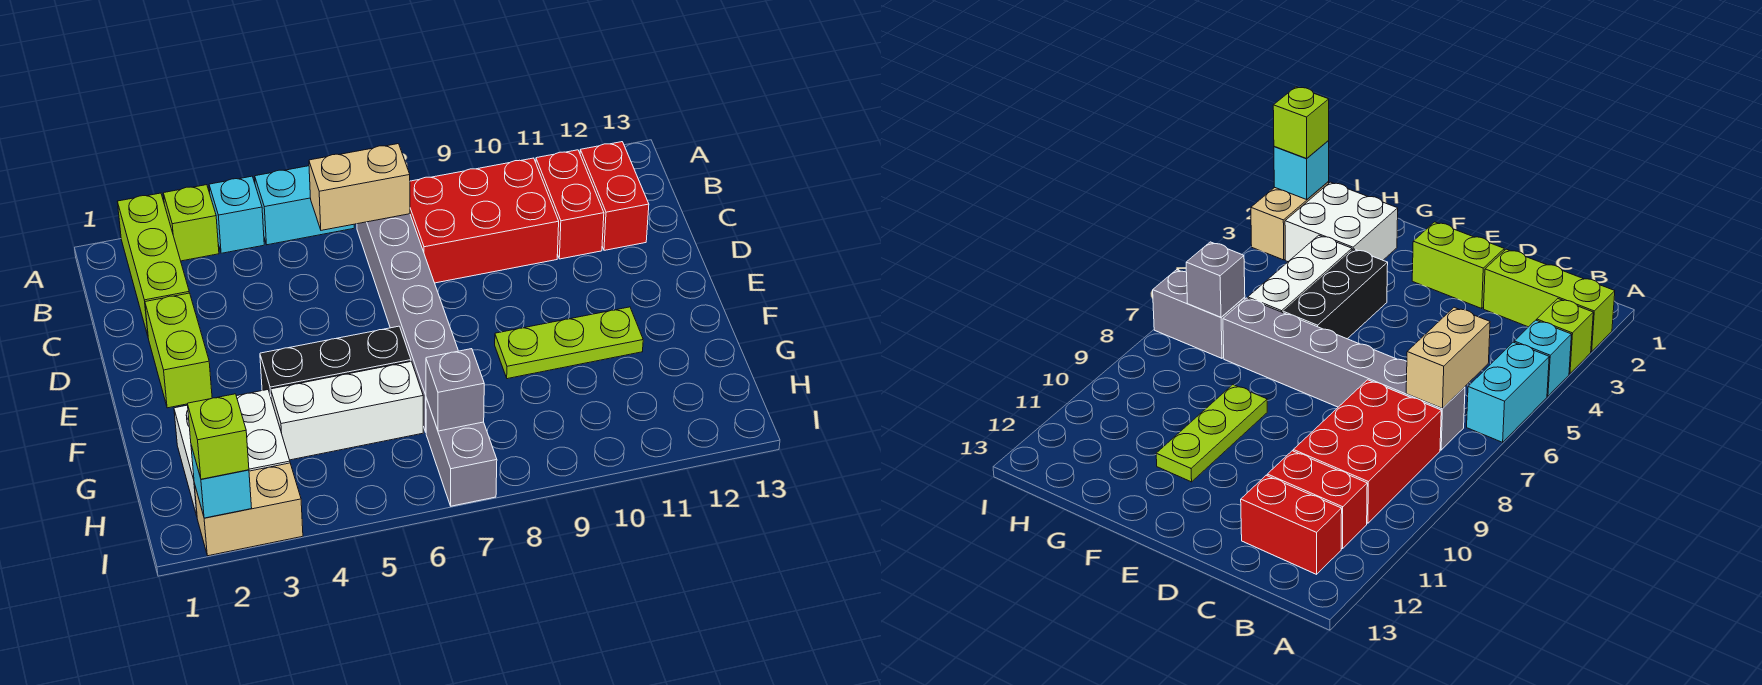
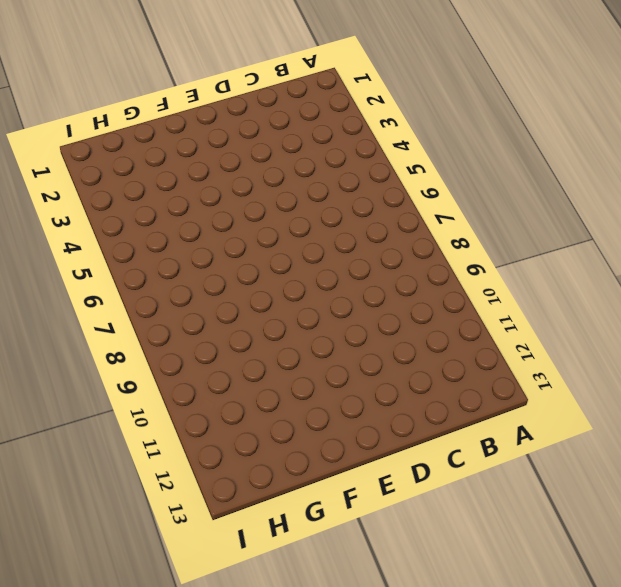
none -> lime brick A2:C2 level 1
none -> lime brick A3 level 1
none -> cyan brick A4 level 1

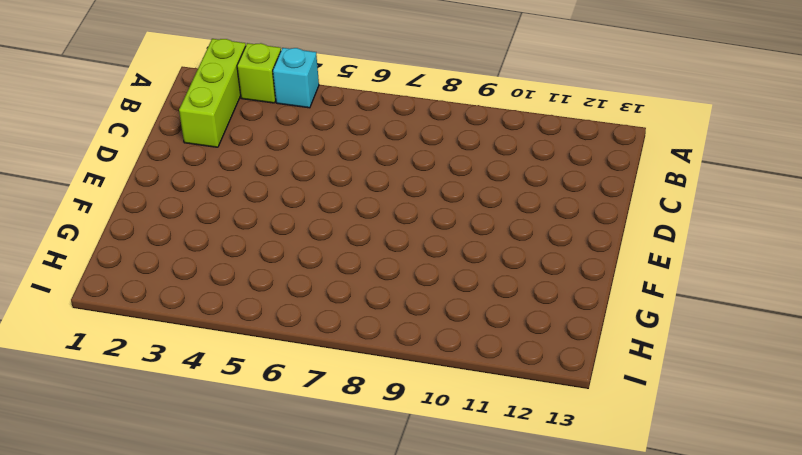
none -> cyan brick A5:A6 level 1
none -> grey brick B7:G7 level 1
none -> red brick B8:C10 level 1

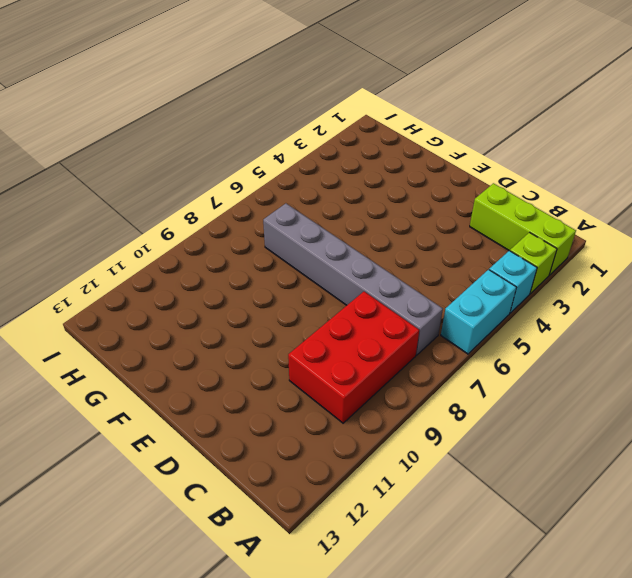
none -> red brick B11:C11 level 1
none -> red brick B12:C12 level 1
none -> lime brick D2:E2 level 1

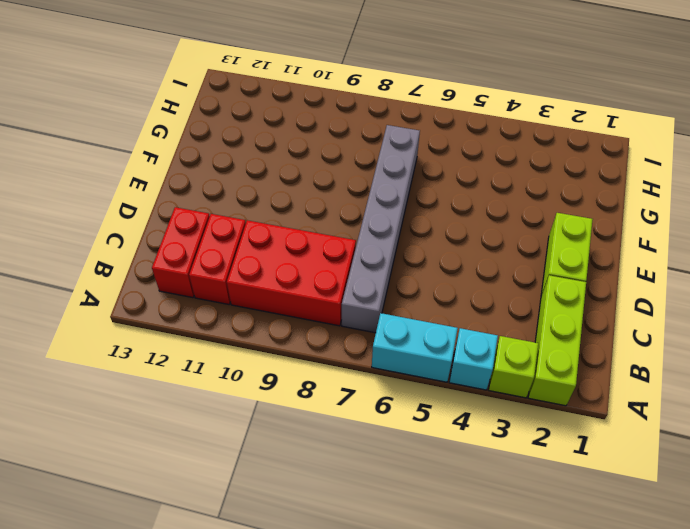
none -> black brick F4:F6 level 1
none -> lime plate F9:F11 level 1
none -> white brick G2:H3 level 1

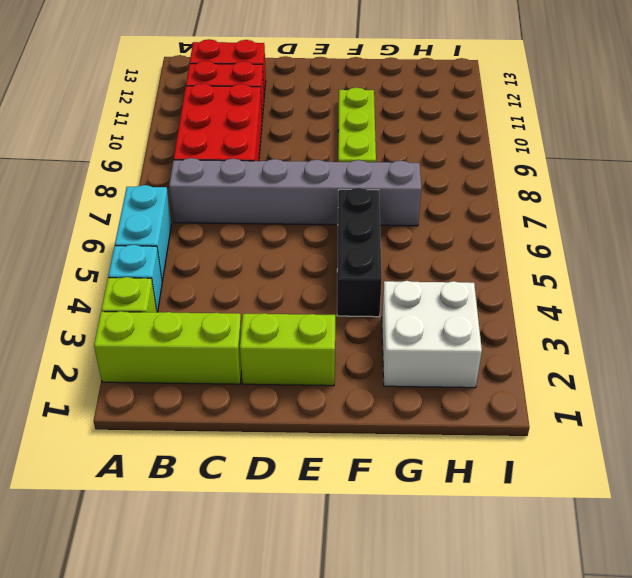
none -> white brick G4:G6 level 1
none -> grey brick H7:I7 level 1
none -> tan brick I2:I3 level 1

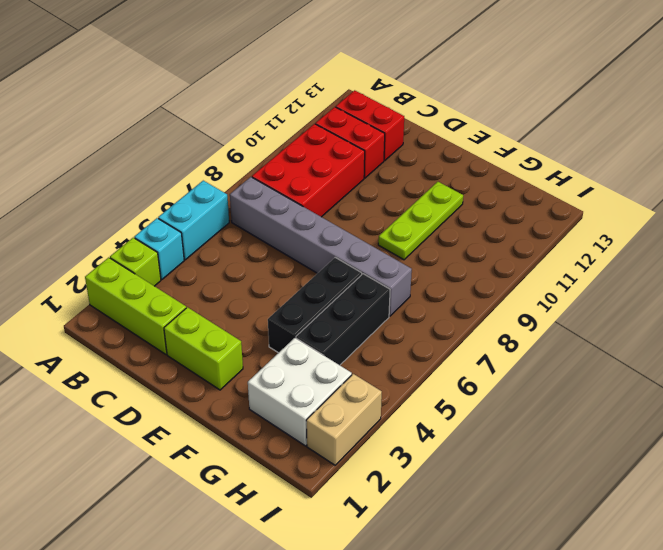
black brick G4:G6 level 1 -> white brick G4:G6 level 1
none -> grey brick H7:I7 level 1
none -> tan brick B6:B7 level 2
none -> grey brick H7 level 2

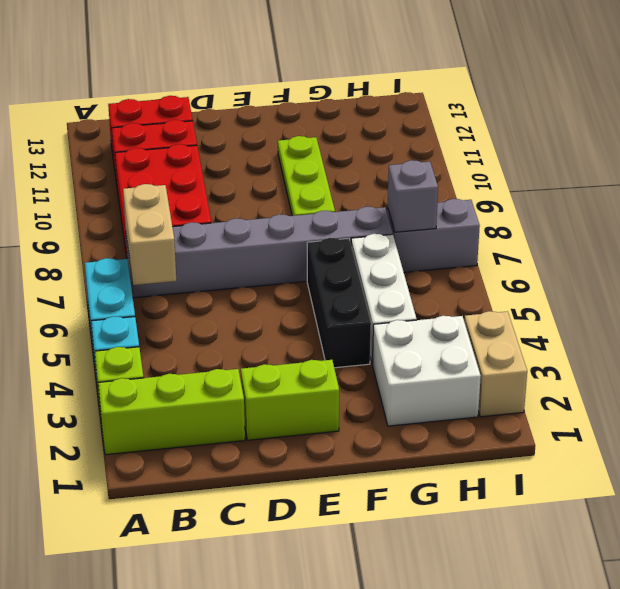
none -> cyan brick I2 level 2
none -> lime brick I2 level 3

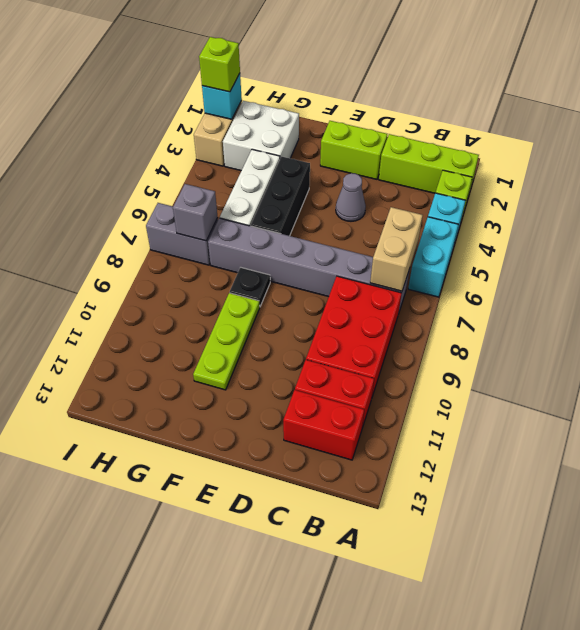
grey cone D4 level 1 -> none
black plate F8 level 1 -> none

